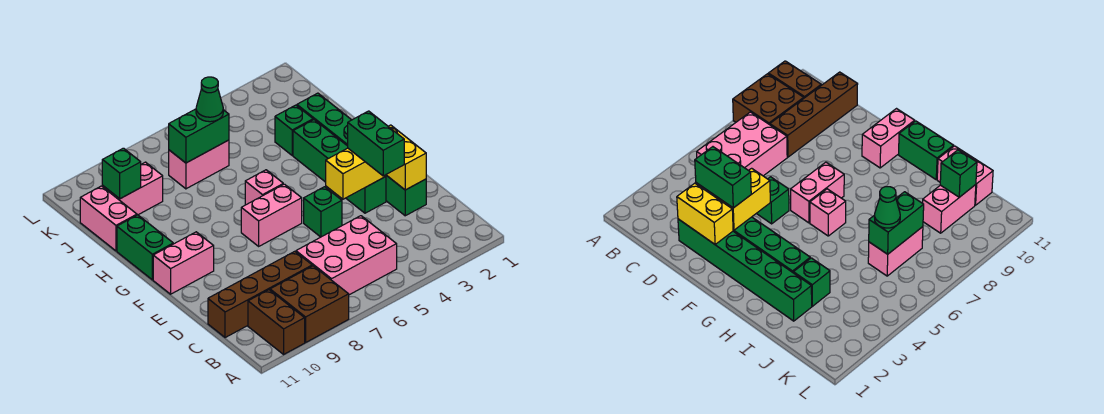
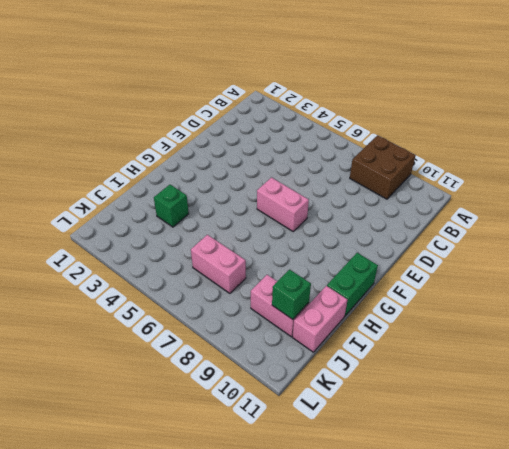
none -> brown brick A10:B10 level 1
none -> pink brick B5:C7 level 1
none -> brown brick C8:C11 level 1

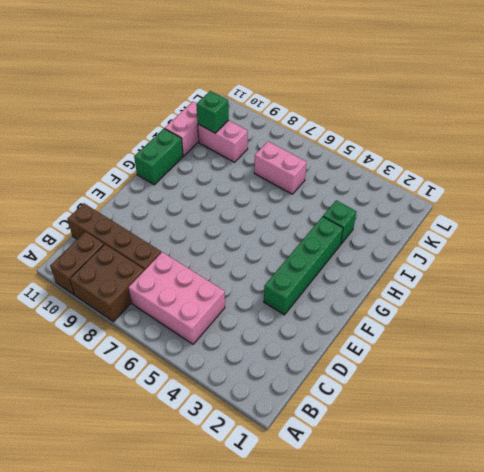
none -> green brick D2:I2 level 1
none -> green brick E5 level 1
none -> pink brick F6:F7 level 1

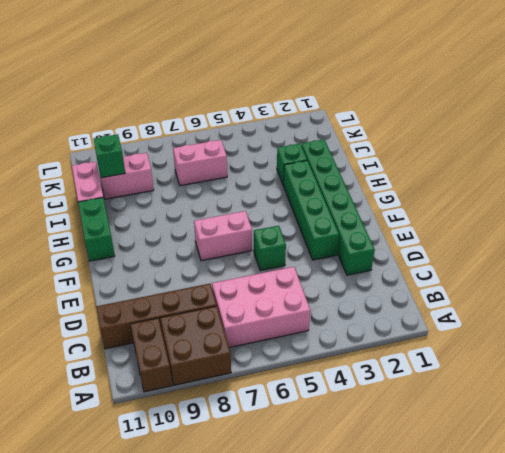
none -> pink brick F10:F11 level 1
none -> pink brick G6 level 1
none -> yellow brick D2:E2 level 2

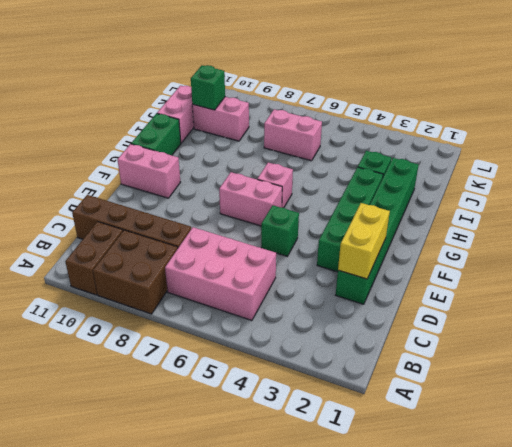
none -> yellow brick E3:E4 level 2
none -> green brick J6:J7 level 2
none -> green brick D3:E3 level 3

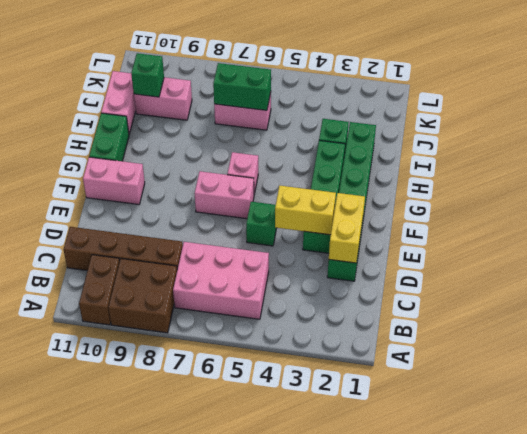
none -> green brick D3:E3 level 3
none -> green cone J6 level 3

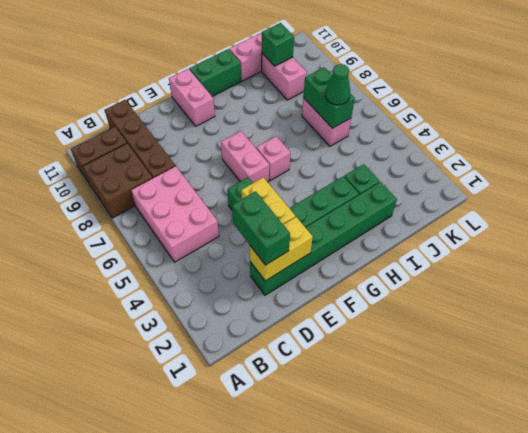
green brick D2:D3 level 3 -> green brick D3:E3 level 3

